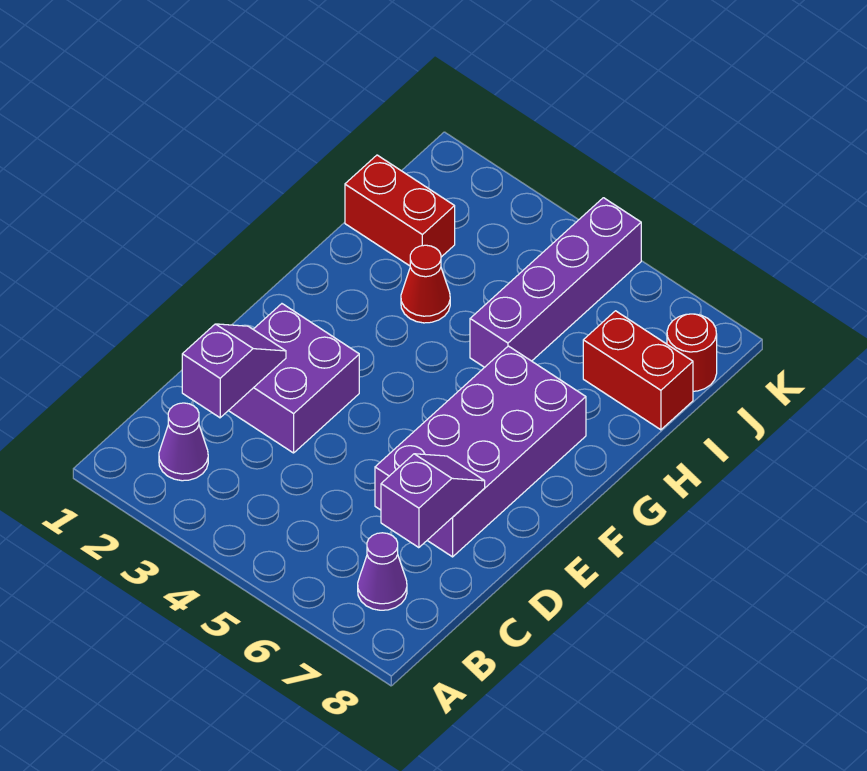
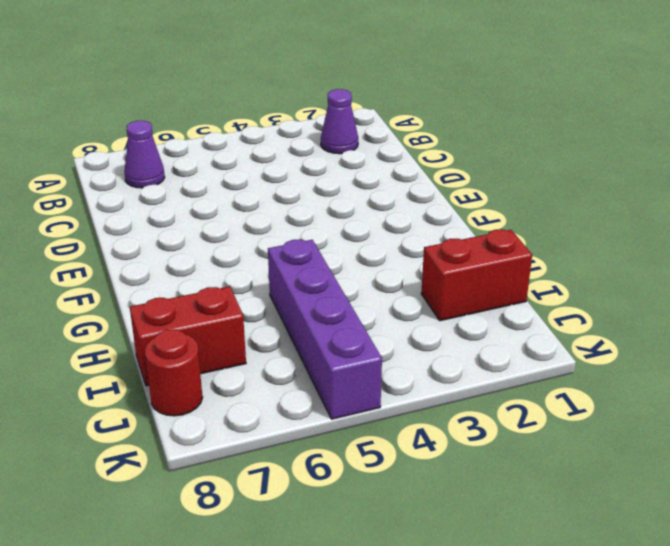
none -> purple brick D2:E3 level 1
none -> purple brick D6:G7 level 1

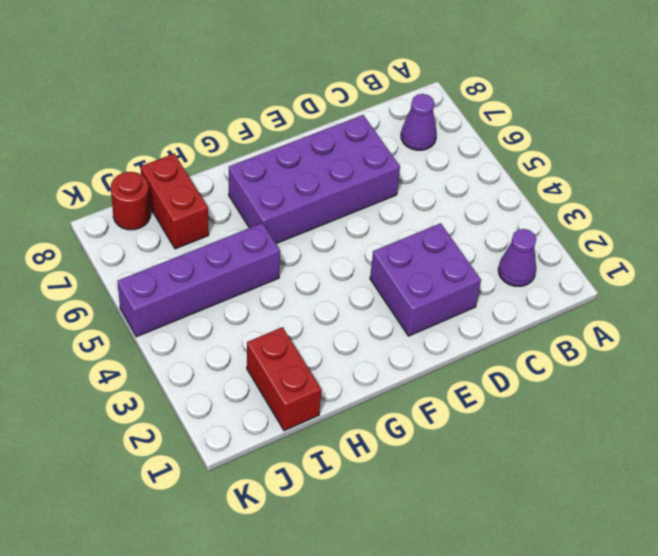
none -> red cone H3 level 1
none -> purple slope C2:D2 level 2 top C

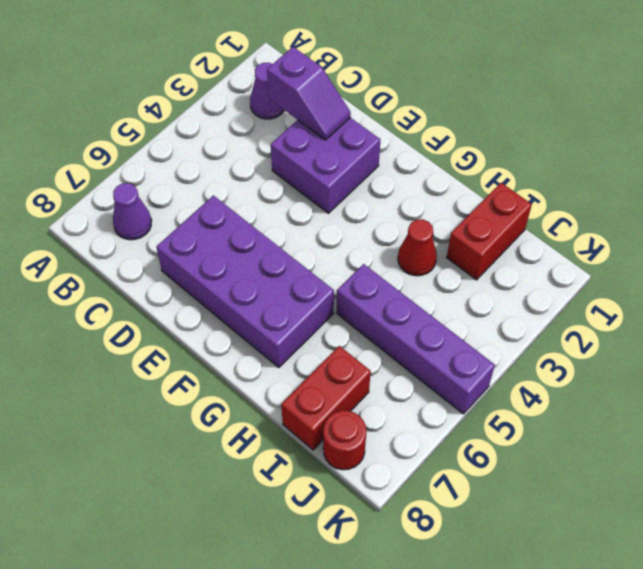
none -> purple slope C7:D7 level 2 top C

